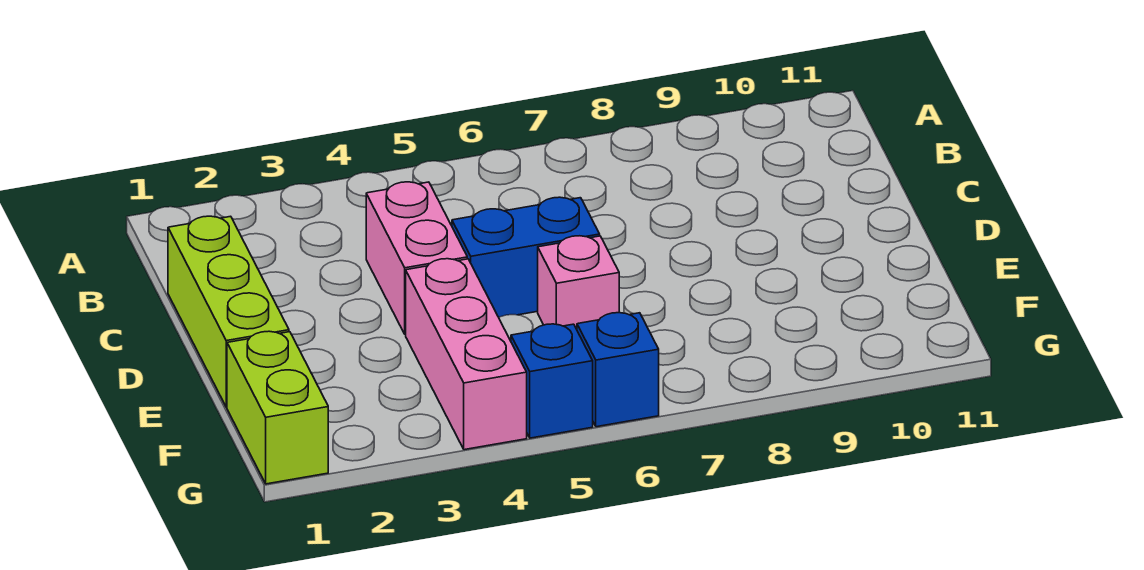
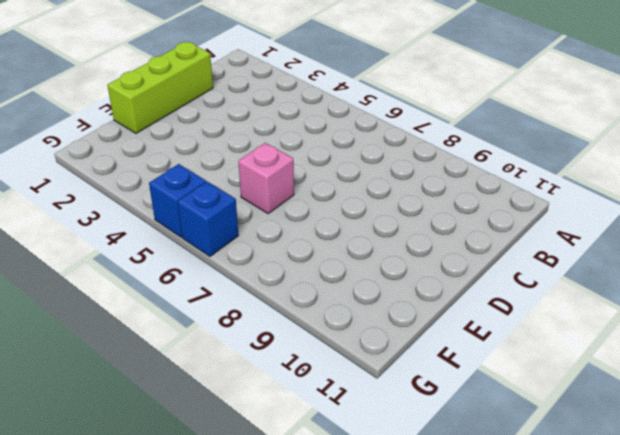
none -> pink brick C4:D4 level 1
none -> blue brick D5:D6 level 1

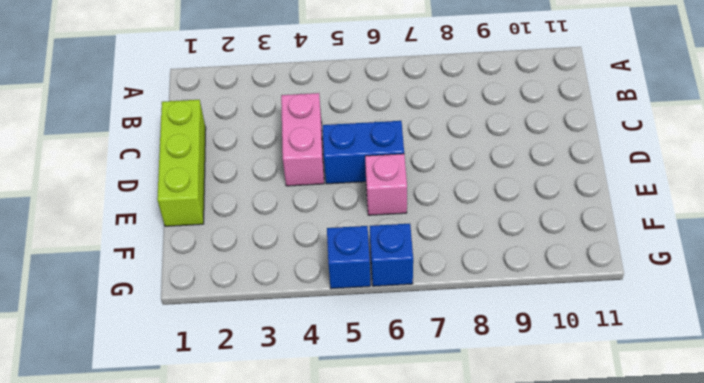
none -> pink brick E4:G4 level 1
none -> lime brick F1:G1 level 1

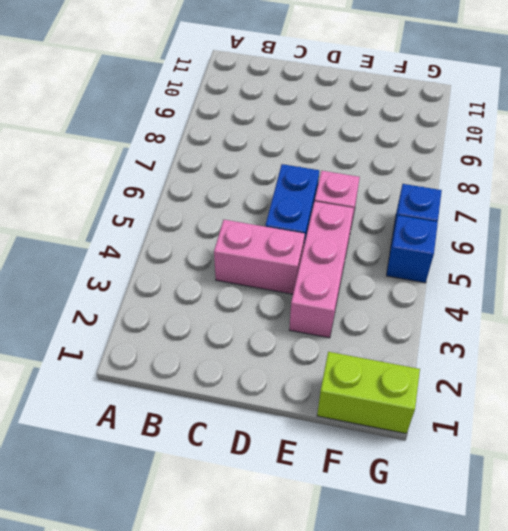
pink brick E3:E5 level 1 -> pink brick E4:G4 level 1
none -> lime brick C1:E1 level 1

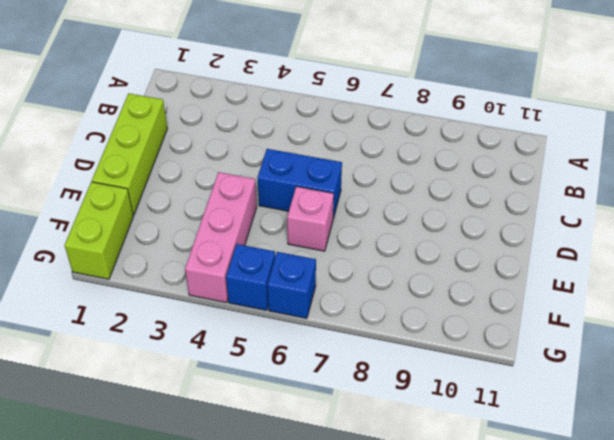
none -> pink brick C4:D4 level 1

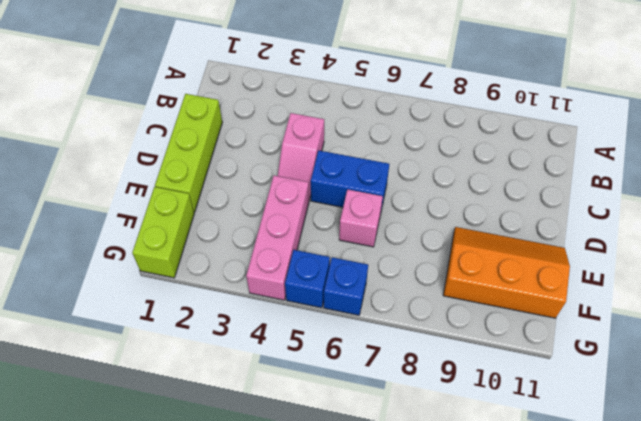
pink slope C4:D4 level 1 top C -> pink brick C4:D4 level 1
orange slope E9:F11 level 1 top F -> none

